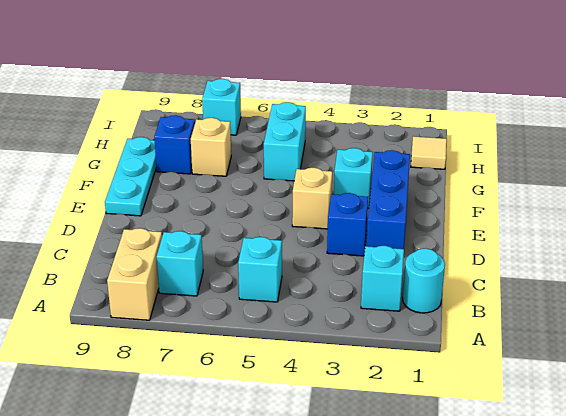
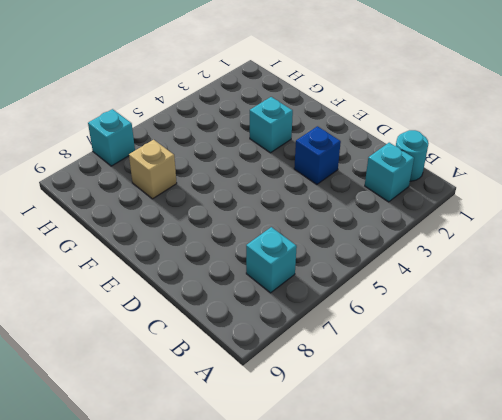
none -> tan brick A8:B8 level 1
none -> cyan brick B5 level 1
none -> blue brick D2:F2 level 1

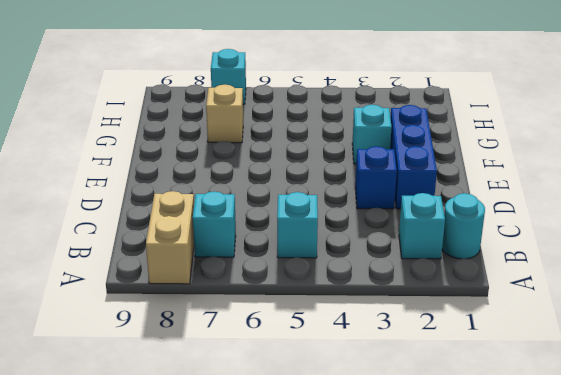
none -> tan brick E4 level 1
none -> cyan plate E9:G9 level 1
none -> cyan brick G5:H5 level 1

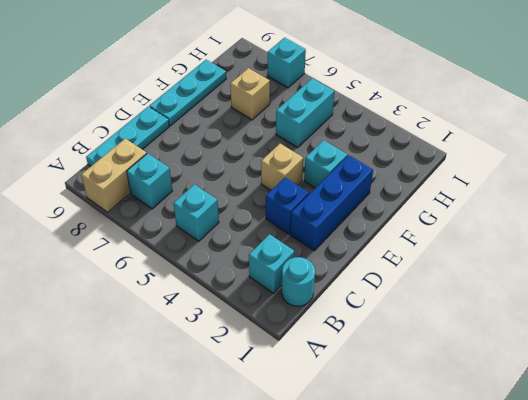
cyan plate B9:D9 level 1 -> none
none -> blue brick G8 level 1
none -> tan tile H1 level 1

